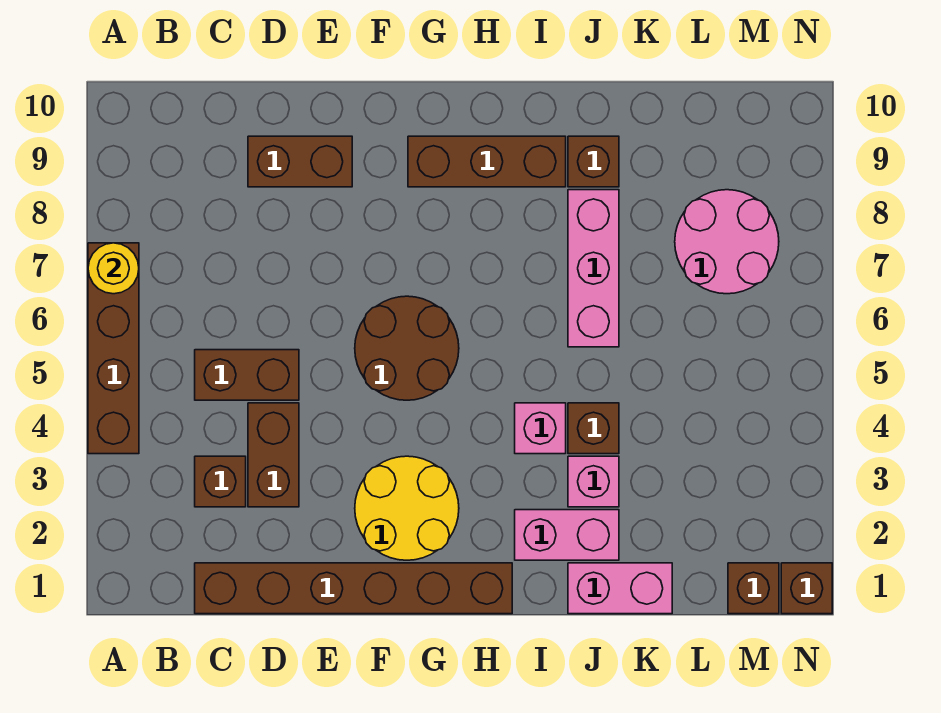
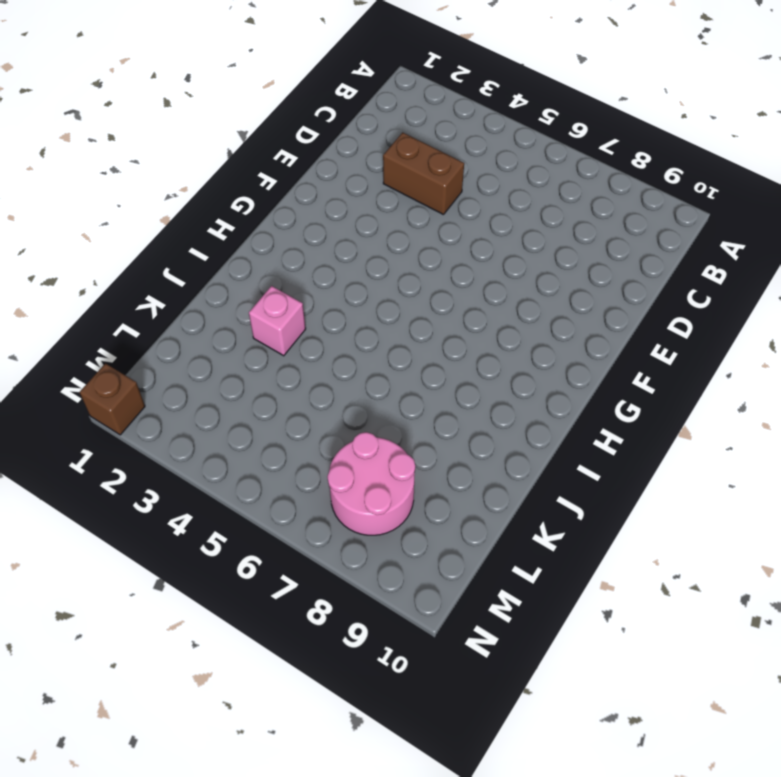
none -> brown brick A4:A7 level 1
none -> brown brick C1:H1 level 1
none -> brown brick C3 level 1

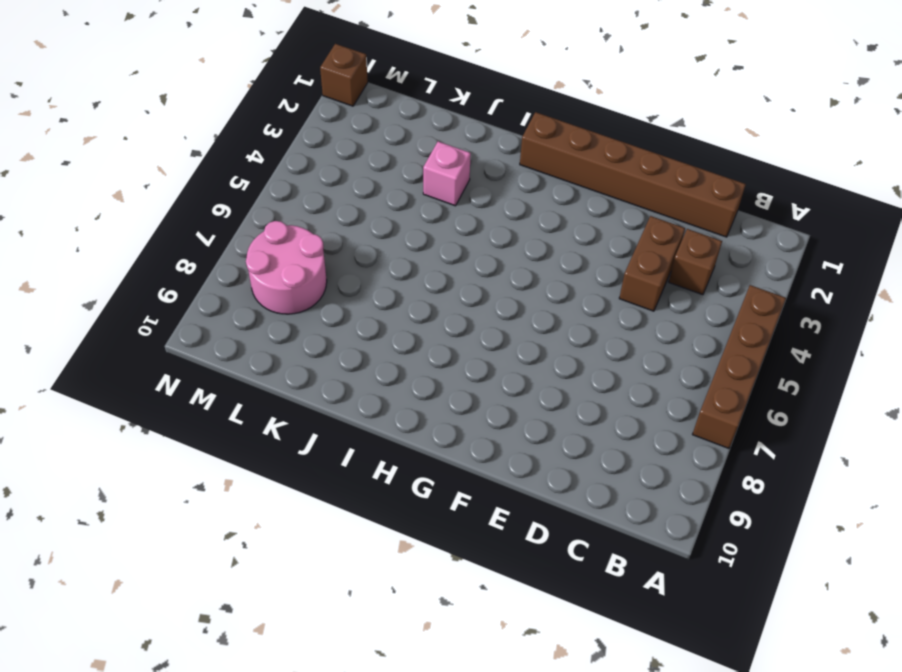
none -> brown brick C5:D5 level 1
none -> brown brick D9:E9 level 1
none -> yellow round brick F2:G3 level 1

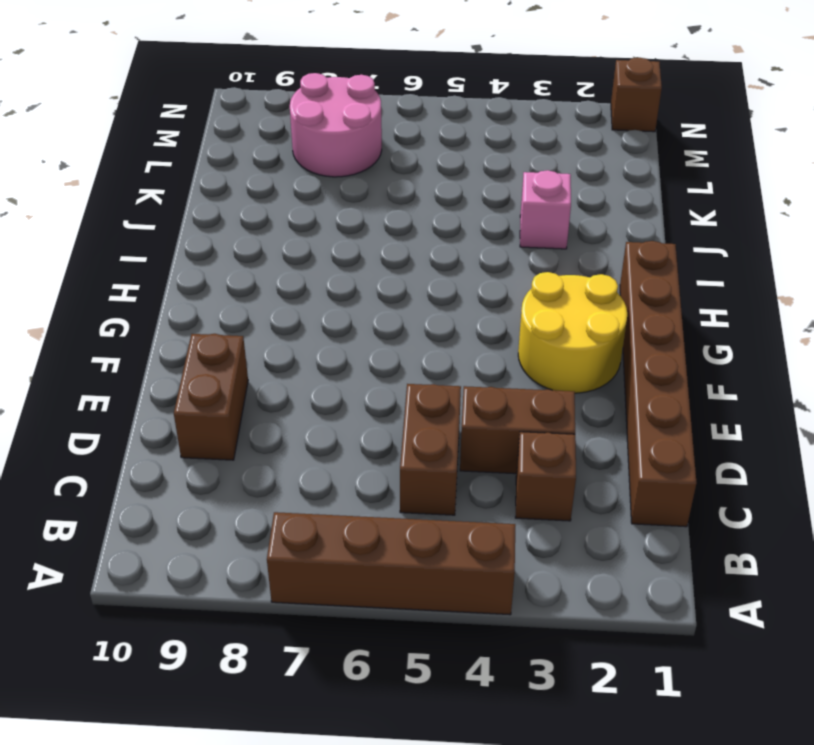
none -> brown round brick F5:G6 level 1
none -> brown brick G9:I9 level 1
none -> pink brick I2:J2 level 1

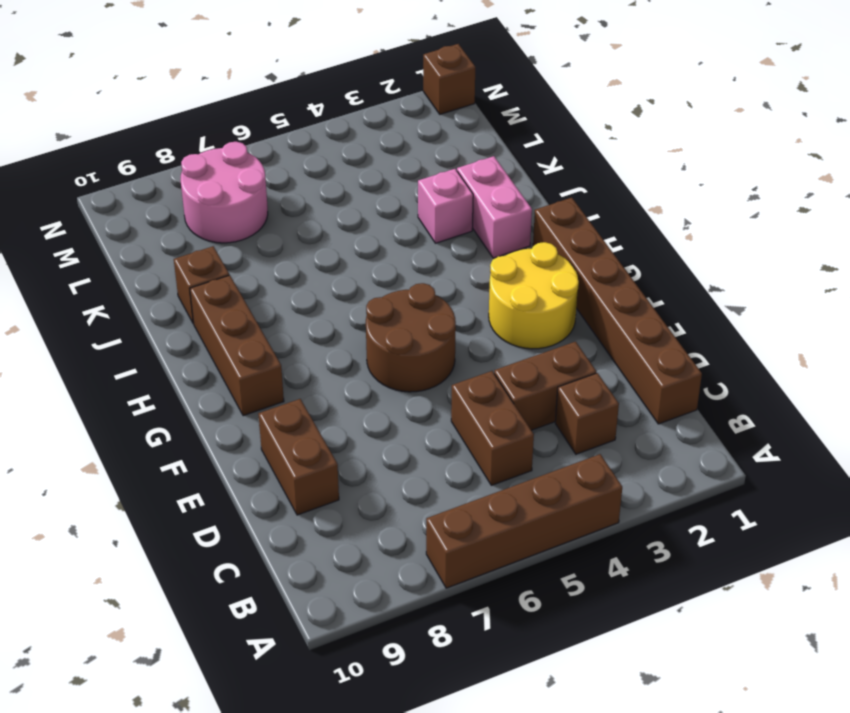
none -> pink brick I4 level 1
none -> pink brick J1:K1 level 1
none -> brown brick J4 level 1

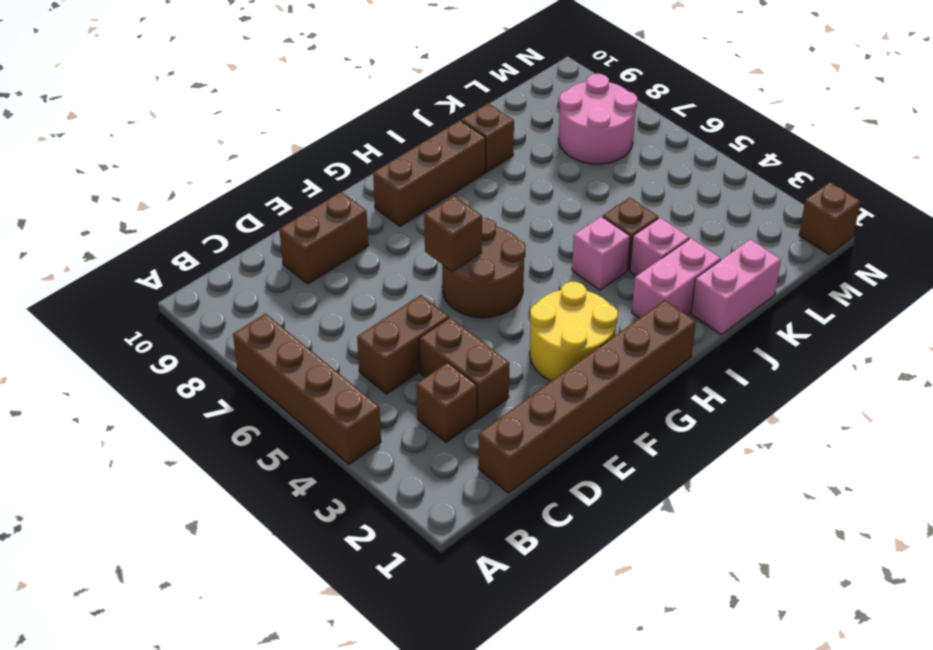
brown brick F6 level 2 -> brown brick M1 level 1
none -> pink brick J6:J8 level 1
none -> yellow round brick A7 level 2

